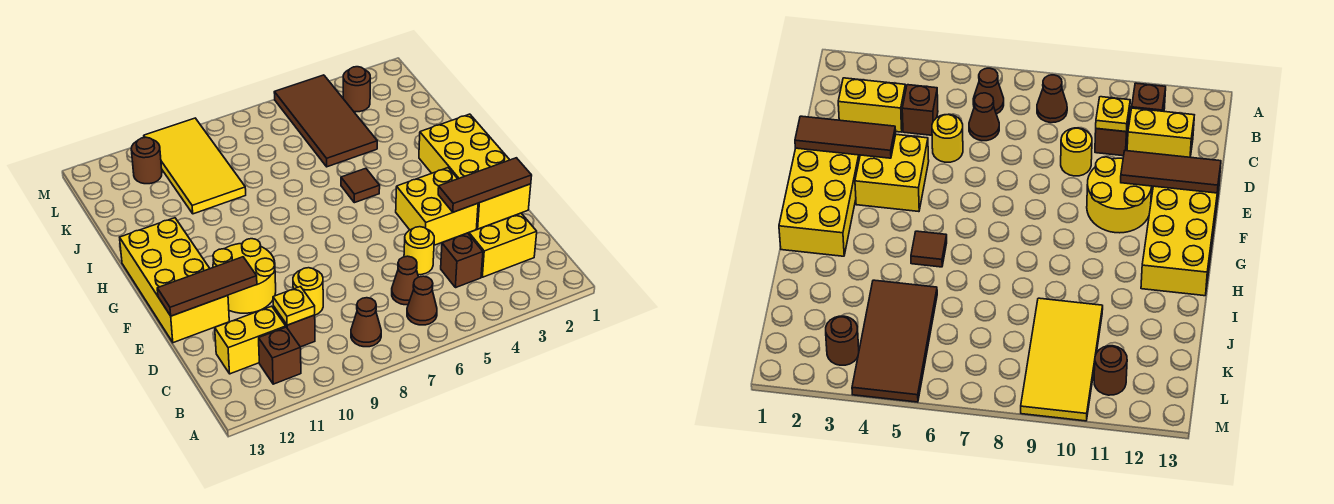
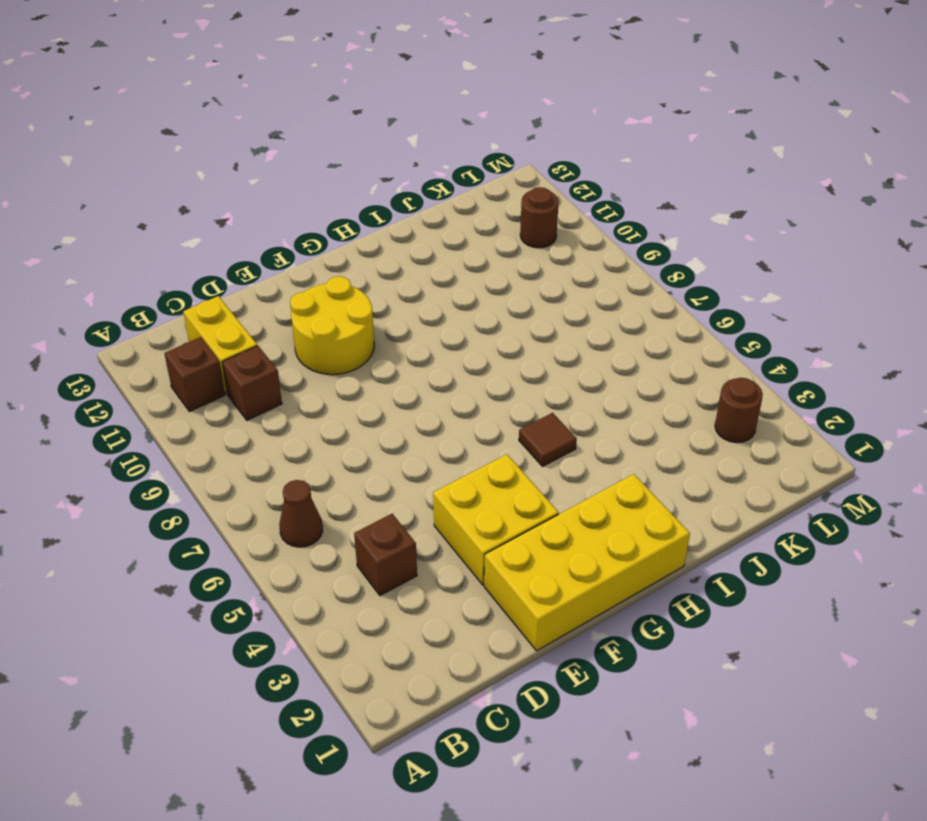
none -> brown cone B8 level 1
none -> yellow brick C2:C3 level 1
none -> brown cone C6 level 1

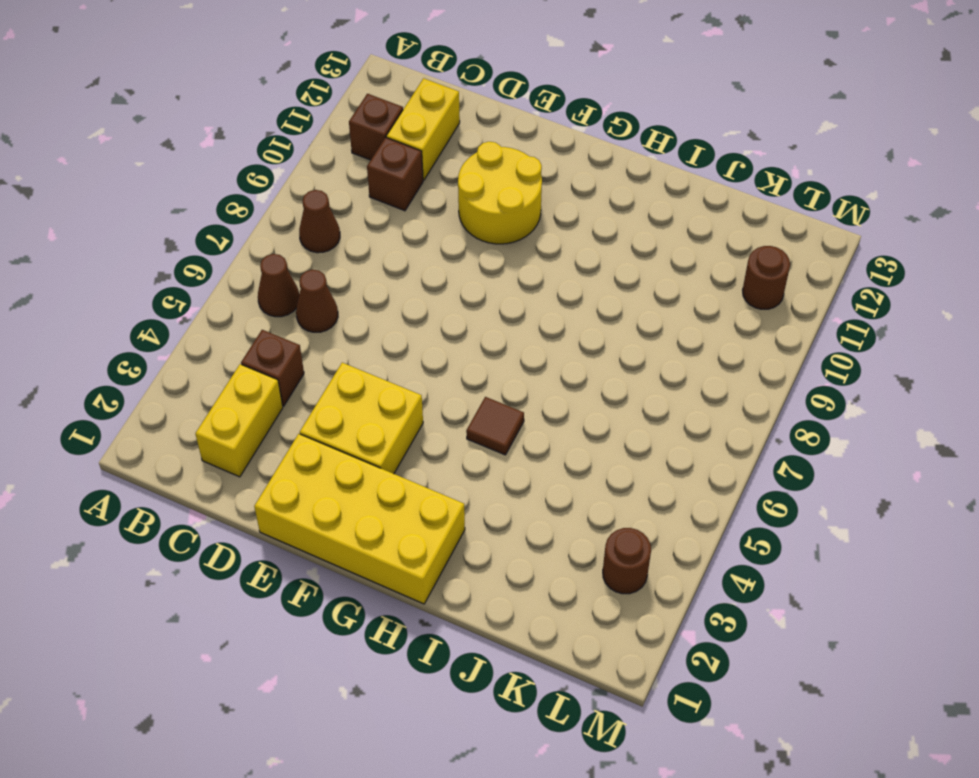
none -> yellow round brick D5 level 1
none -> yellow round brick D9 level 1
none -> yellow brick E12:H13 level 1

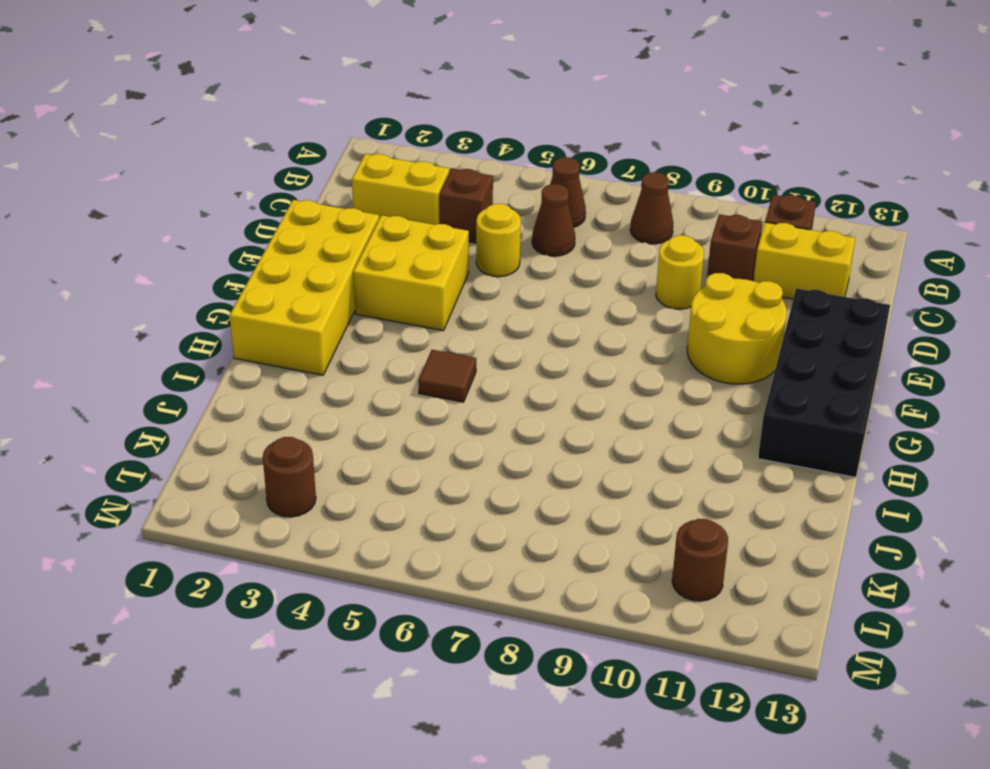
black brick E12:H13 level 1 -> yellow brick E12:H13 level 1
none -> brown tile J4:M5 level 1
none -> yellow tile J9:M10 level 1
none -> yellow plate C10 level 2

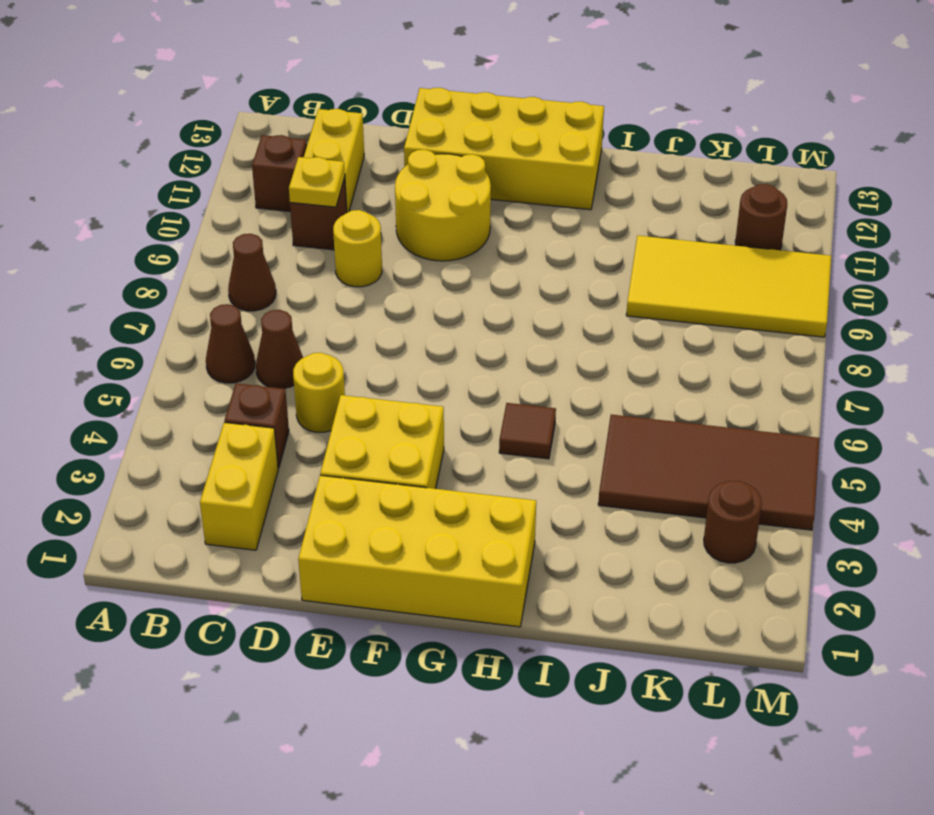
none -> brown tile E1:E3 level 2
none -> brown tile E11:E13 level 2

